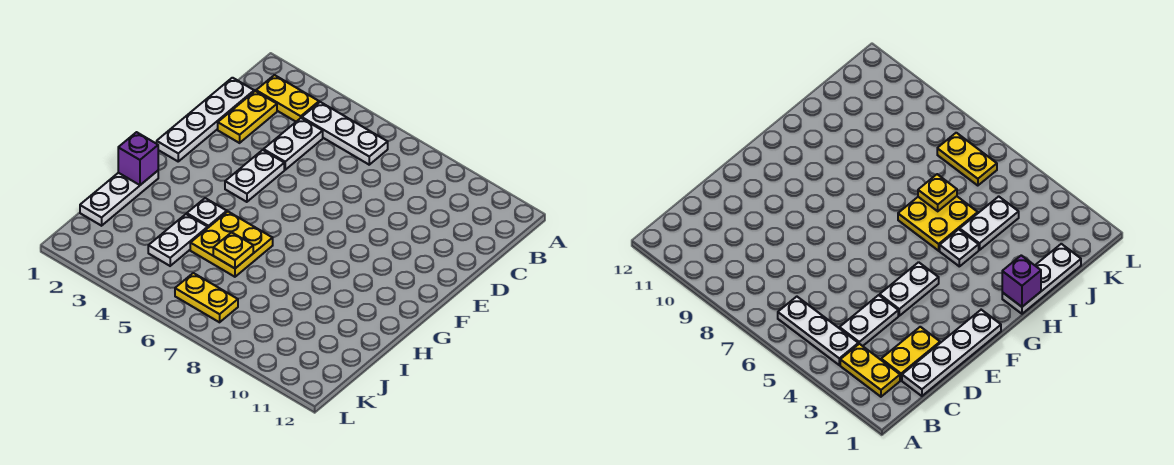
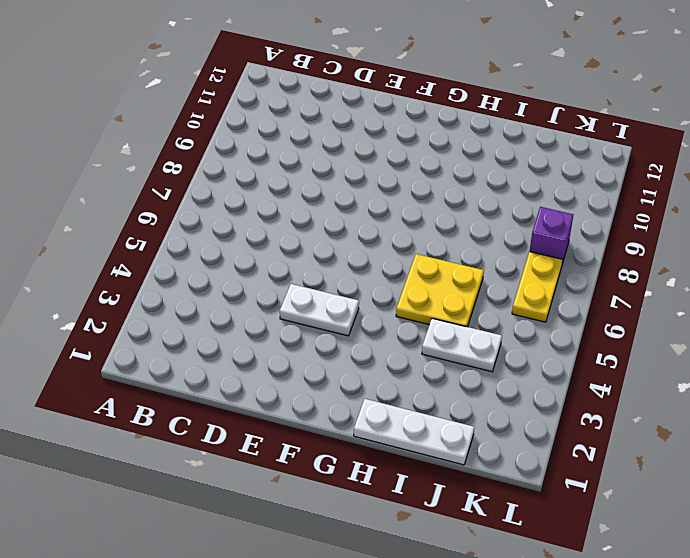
purple brick K8 level 1 -> purple brick H1 level 2
none -> yellow plate B2:B3 level 1
none -> white plate B4:B6 level 1
none -> white plate C1:F1 level 1

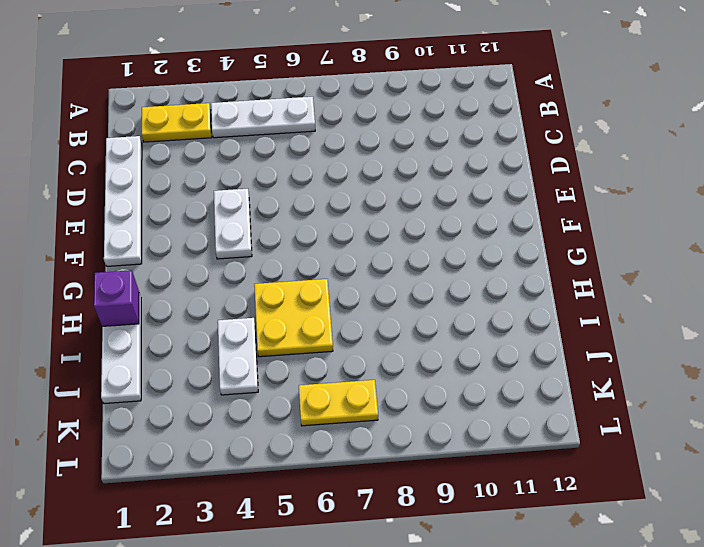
none -> yellow plate C2:D2 level 1
none -> white plate C4:D4 level 1
none -> white plate H4 level 1

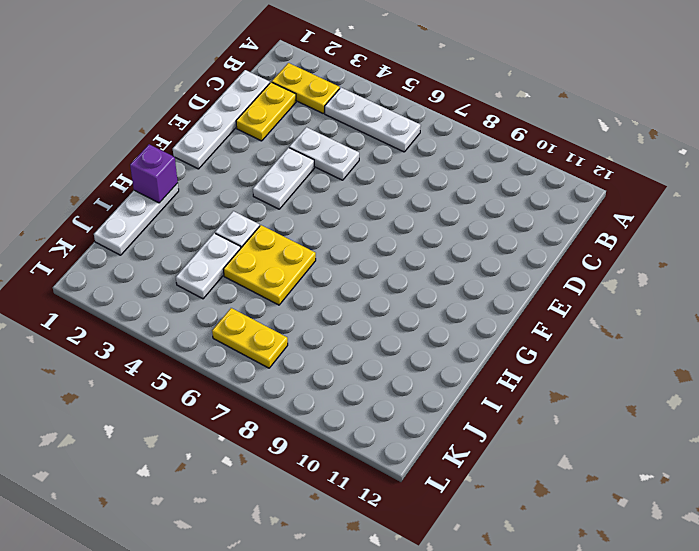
white plate D4:D5 level 1 -> white plate C4:D4 level 1
none -> yellow plate I6 level 2

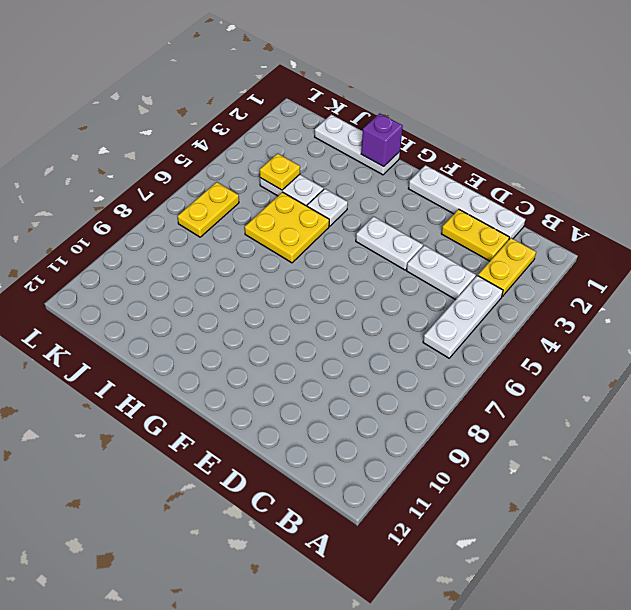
yellow plate J4 level 2 -> yellow plate I6 level 2

